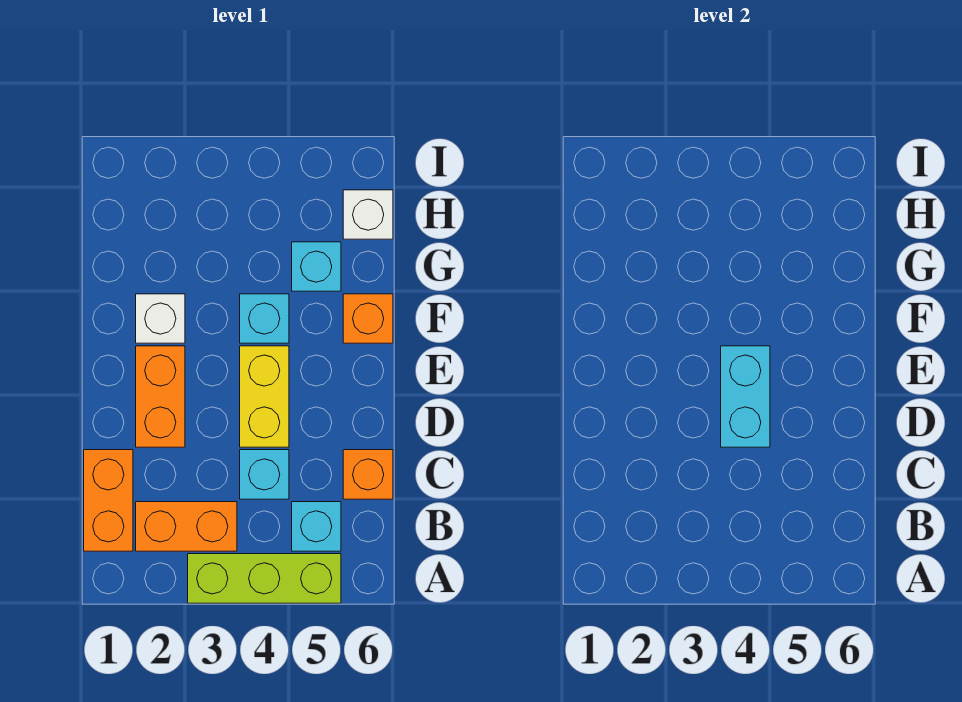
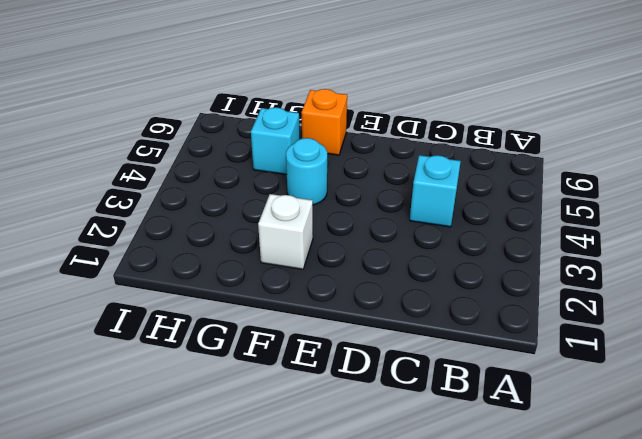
cyan round brick F4 level 1 -> cyan brick F4 level 1
none -> lime brick A3:A5 level 1
none -> orange brick B1:C1 level 1
none -> orange brick B2:B3 level 1

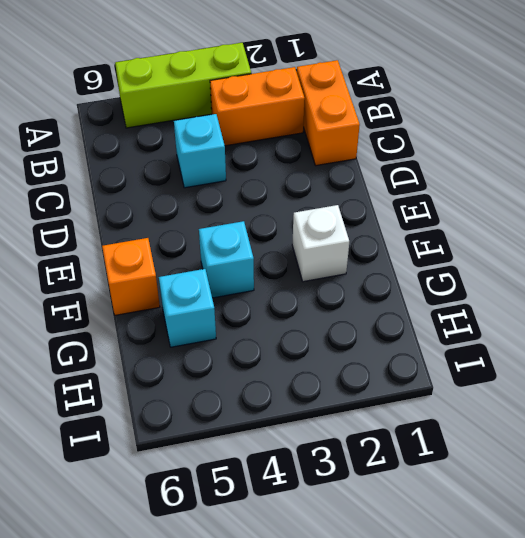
none -> cyan brick B5 level 1
none -> orange brick C6 level 1
none -> orange brick D2:E2 level 1

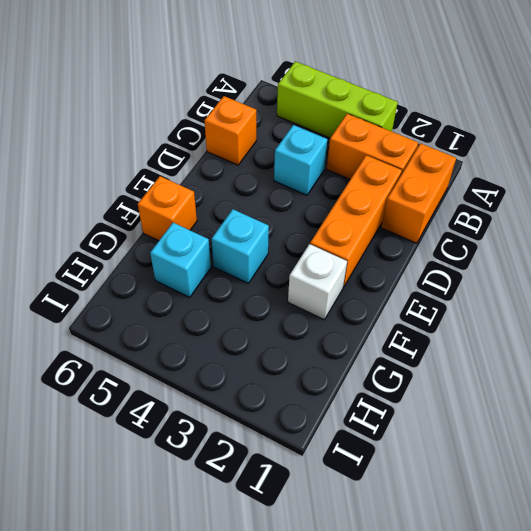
orange brick C2:E2 level 1 -> orange brick D2:E2 level 1
none -> cyan brick B5 level 1
none -> yellow brick D4:E4 level 1
none -> white brick H6 level 1

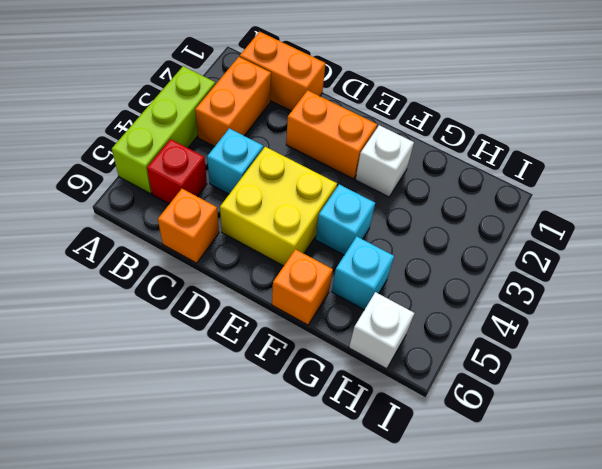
red brick B5 level 1 -> cyan brick B5 level 1
yellow brick D4:E5 level 1 -> yellow brick D4:E4 level 1
none -> cyan brick D4:E4 level 2

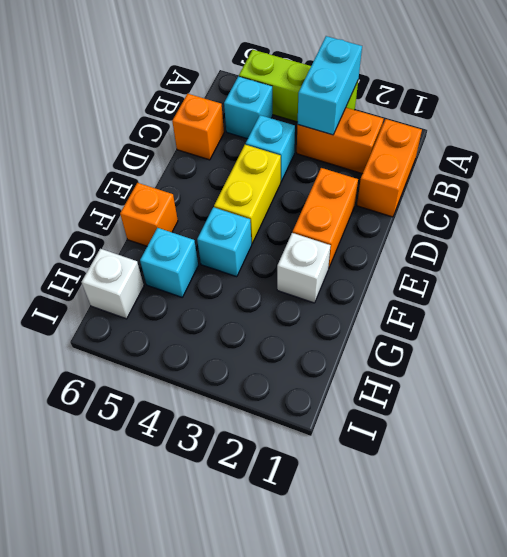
cyan brick A3:B3 level 2 -> cyan brick D4:E4 level 2

